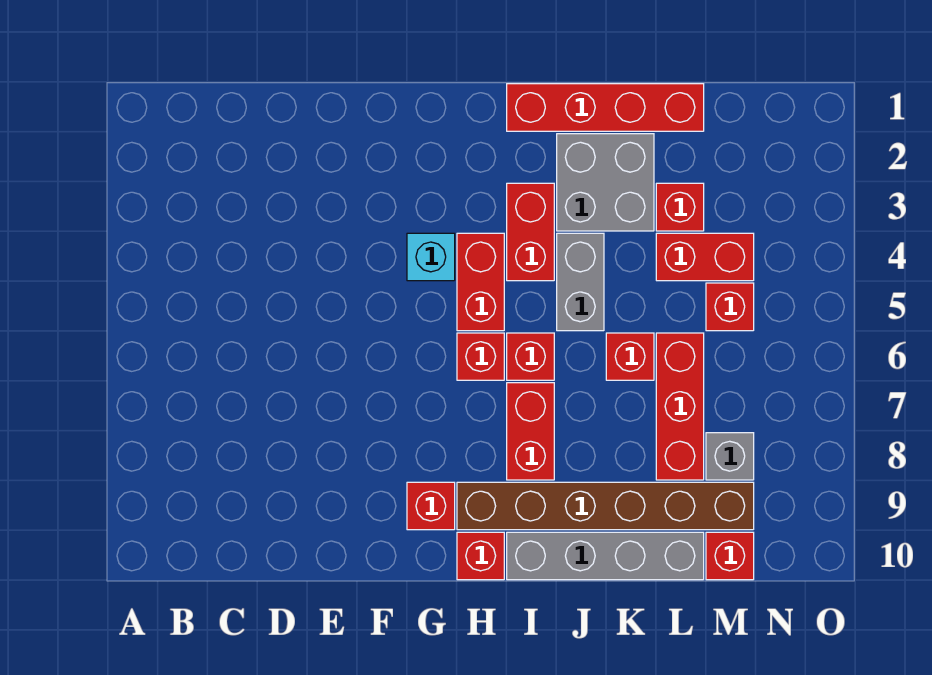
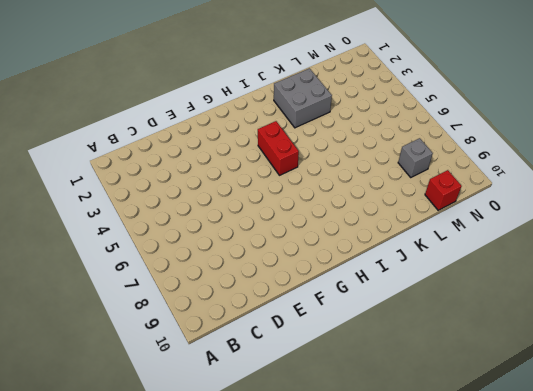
none -> cyan brick G4 level 1
none -> red brick G9 level 1
none -> red brick H6 level 1

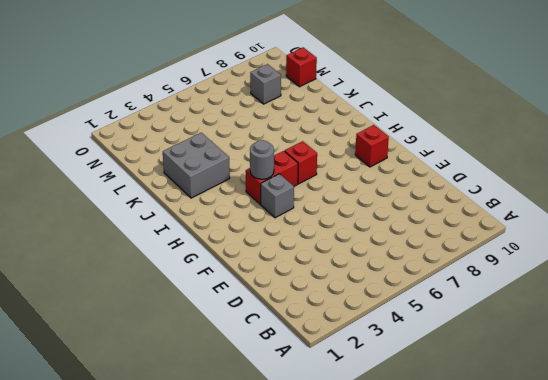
grey brick G4 level 1 -> cyan brick G4 level 1
grey round brick H4 level 2 -> none
none -> brown brick H9:M9 level 1
none -> red brick H10 level 1
none -> red brick I1:L1 level 1

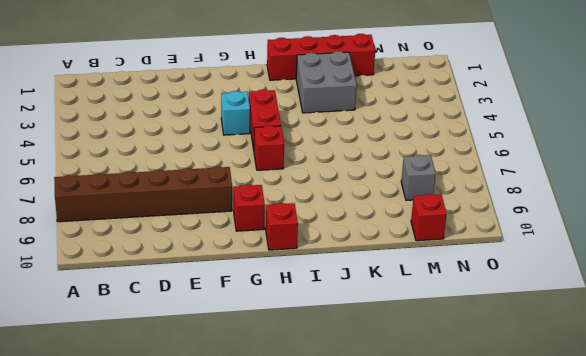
brown brick A8:F8 level 1 -> brown brick H9:M9 level 1
none -> red brick I3:I4 level 1
none -> red brick I6 level 1
none -> red brick I7:I8 level 1

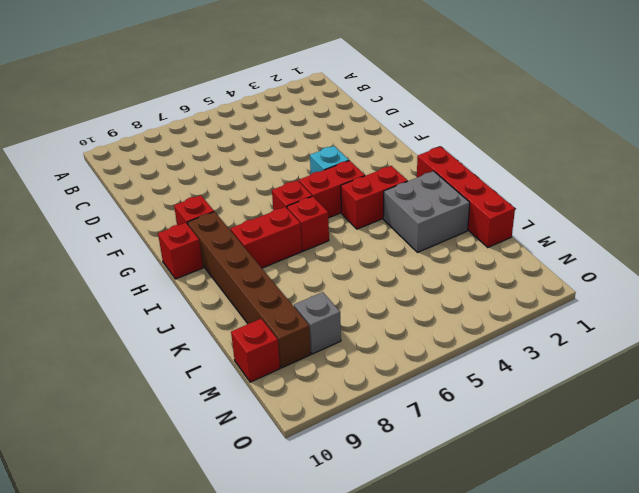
none -> grey brick I10:L10 level 1
none -> grey brick J4:J5 level 1
none -> red brick K6 level 1

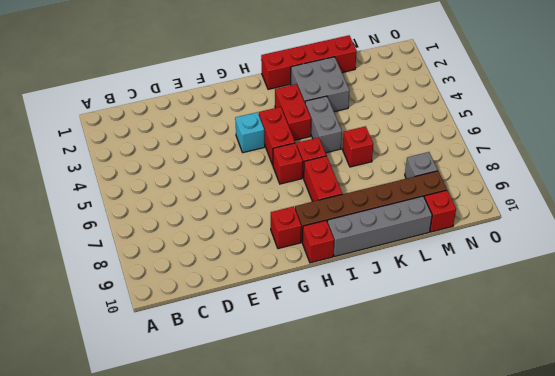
none -> red brick L3 level 1
none -> red brick L4:M4 level 1
none -> red brick L6:L8 level 1

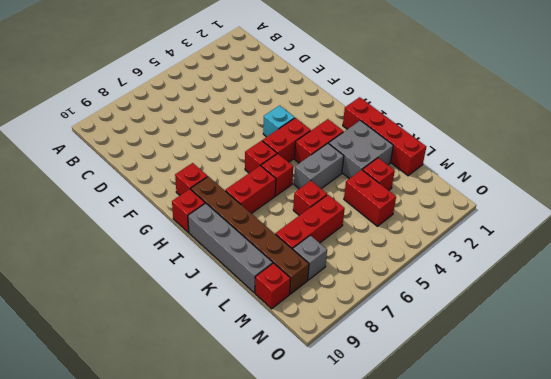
none -> red brick M5 level 1

